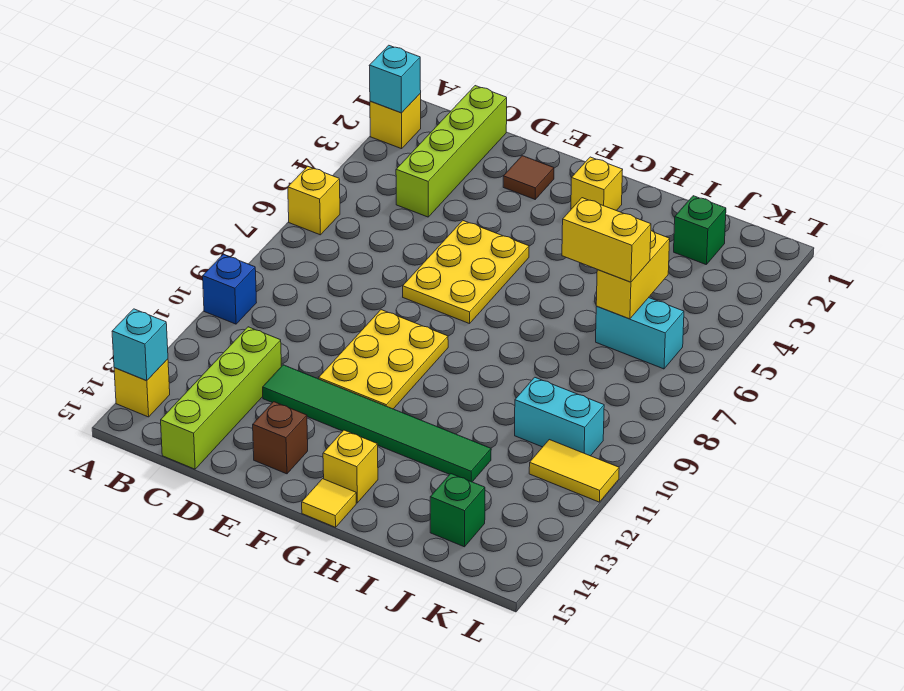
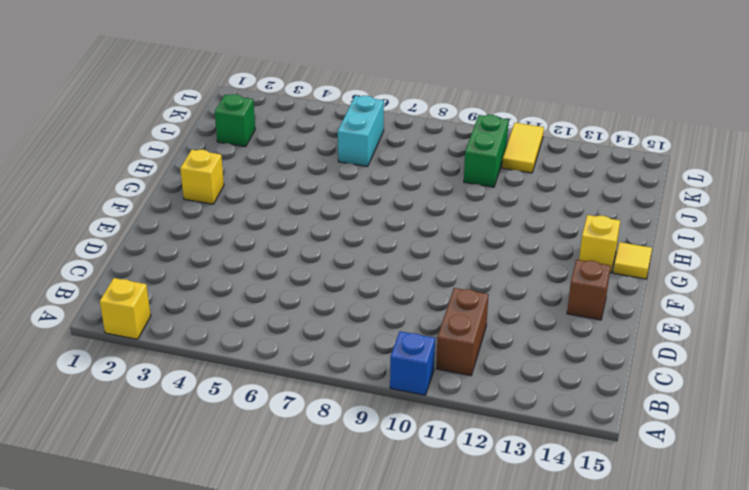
brown brick B11:C11 level 1 -> none
green brick J10:K10 level 1 -> cyan brick J10:K10 level 1
none -> yellow brick A6 level 1
none -> yellow brick A14 level 1
none -> lime brick C1:C4 level 1

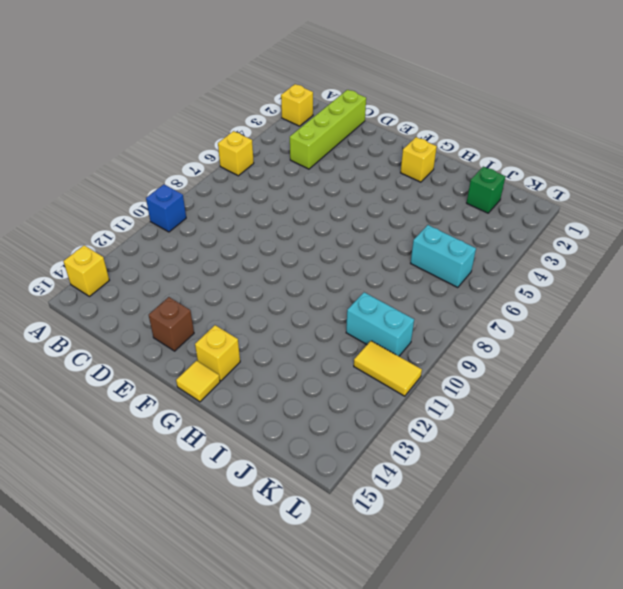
none -> lime brick C12:C15 level 1
none -> green tile D12:I12 level 1
none -> brown tile E2 level 1

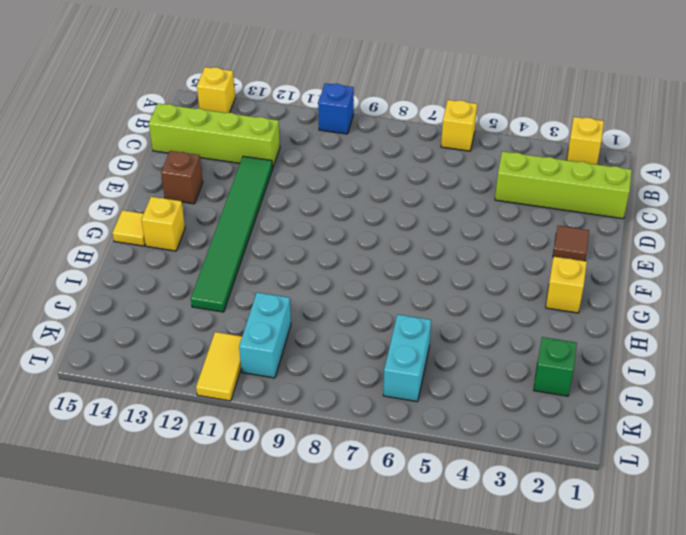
none -> yellow plate E5:F7 level 1
none -> yellow plate E9:F11 level 1
none -> green brick J14 level 1

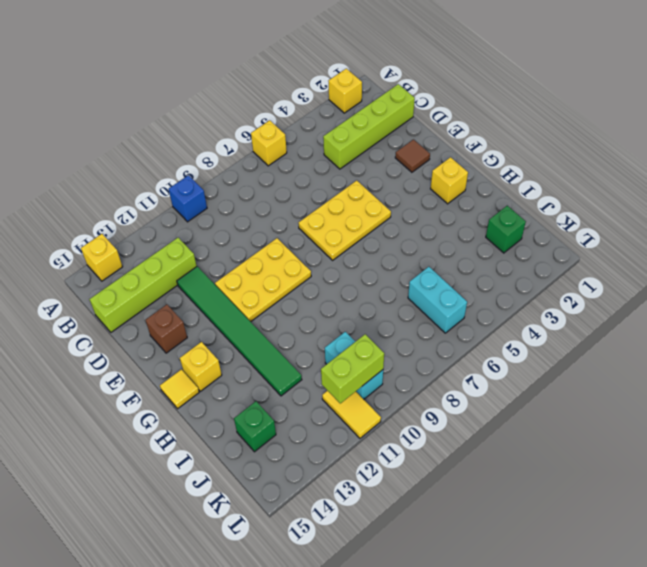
lime brick K10:K11 level 2 -> none
none -> cyan brick A2 level 2
none -> cyan brick A14 level 2
none -> yellow brick J5:J6 level 2

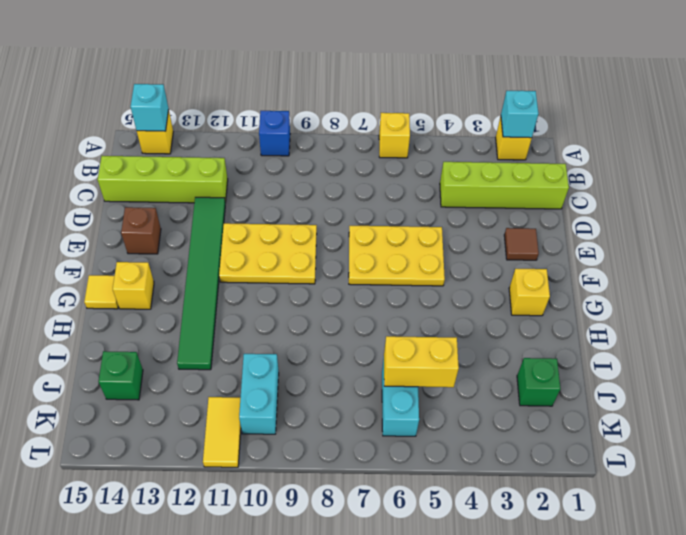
none -> yellow brick I6:J6 level 3

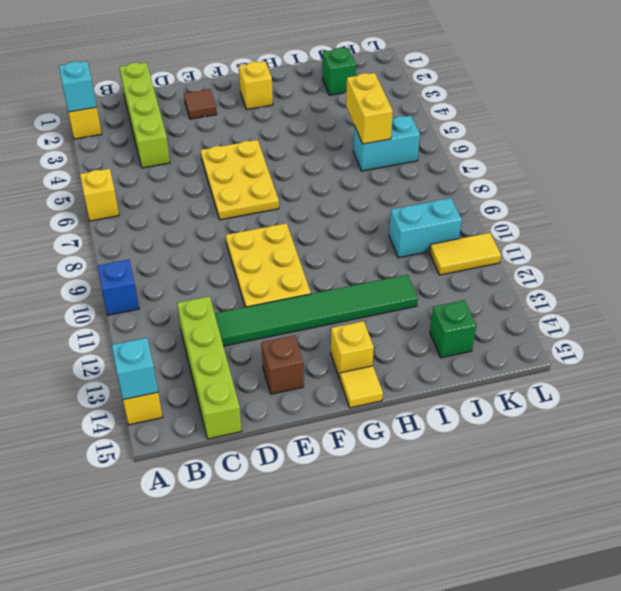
none -> yellow brick I6:J6 level 3

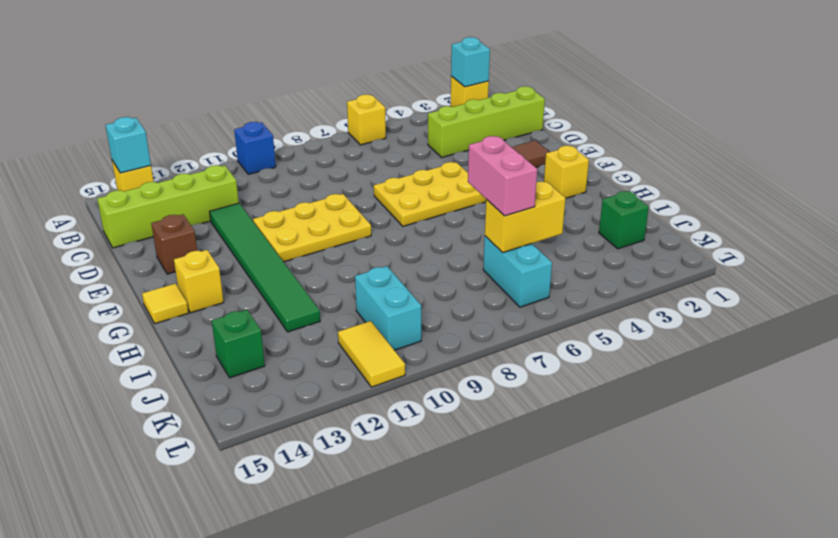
pink brick I6:J6 level 3 -> yellow brick I6:J6 level 3

